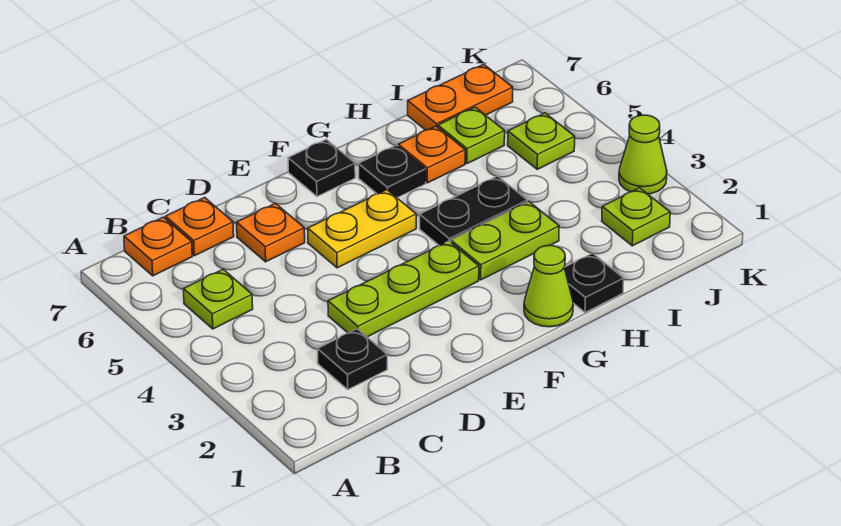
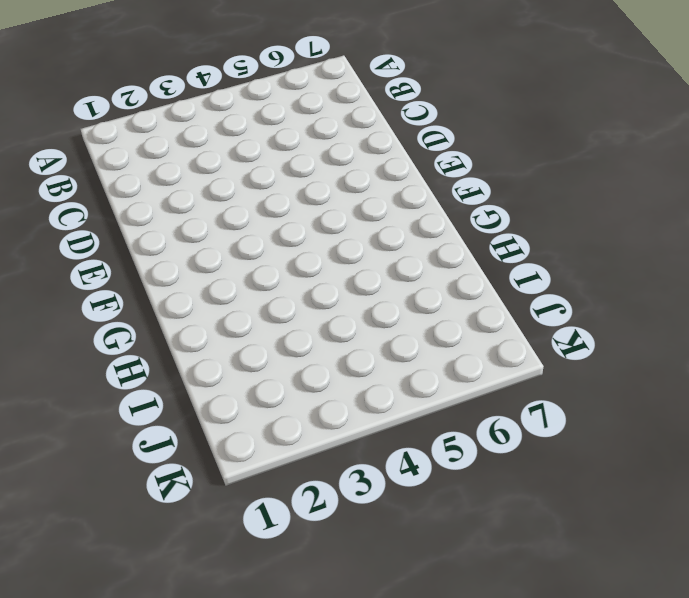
none -> lime plate B5 level 1
none -> orange plate B7 level 1
none -> black plate C2 level 1

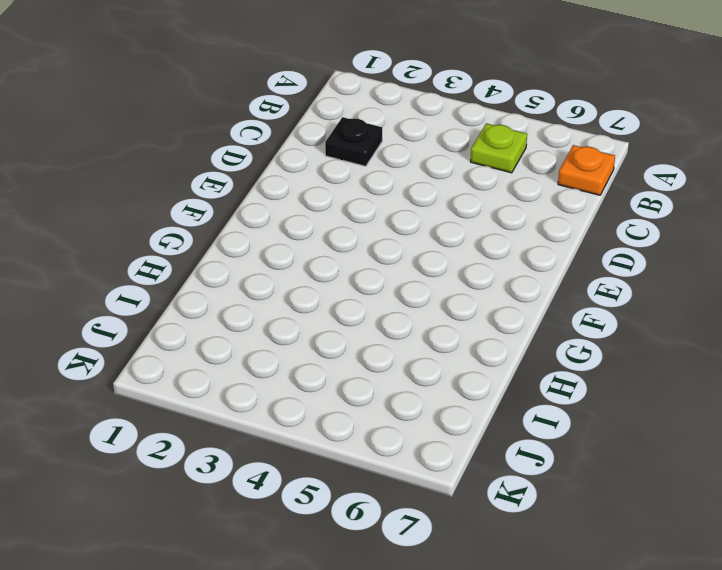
none -> orange plate C7 level 1
none -> lime plate D3:F3 level 1
none -> orange plate D6 level 1

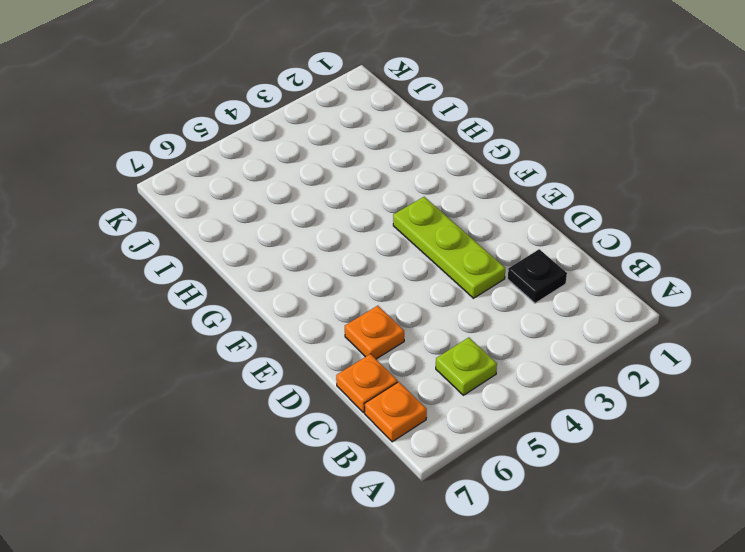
none -> yellow plate E5:F5 level 1
none -> black plate F7 level 1
none -> lime cone G1 level 1

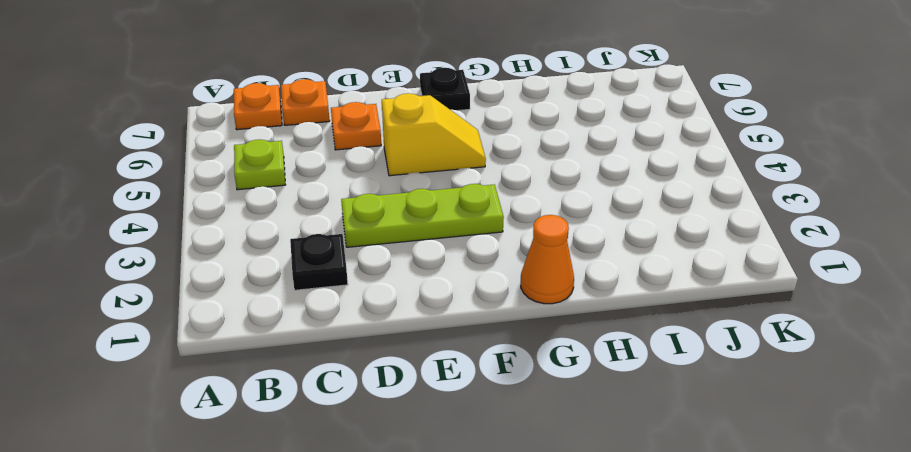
yellow slope E5:F5 level 1 top E -> yellow plate E5:F5 level 1
orange cone G1 level 1 -> lime cone G1 level 1
none -> lime plate G3:H3 level 1
none -> black plate G4:H4 level 1
none -> black plate G6 level 1

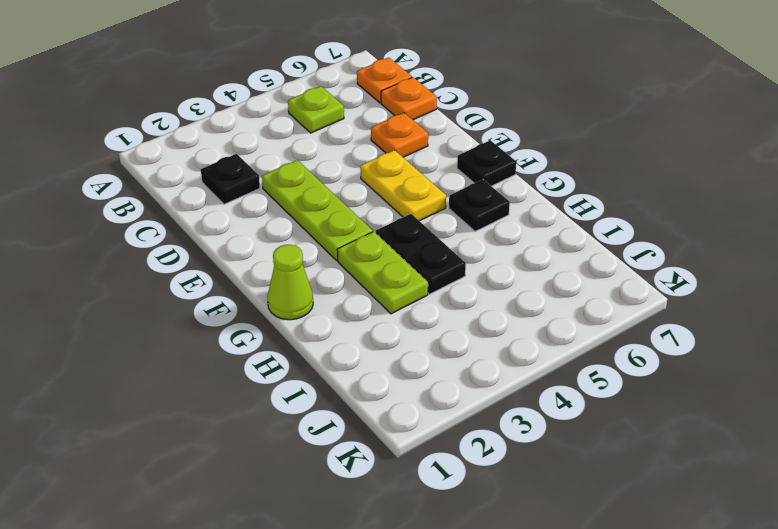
none -> black plate H1 level 1
none -> orange plate H6 level 1
none -> lime plate I6 level 1

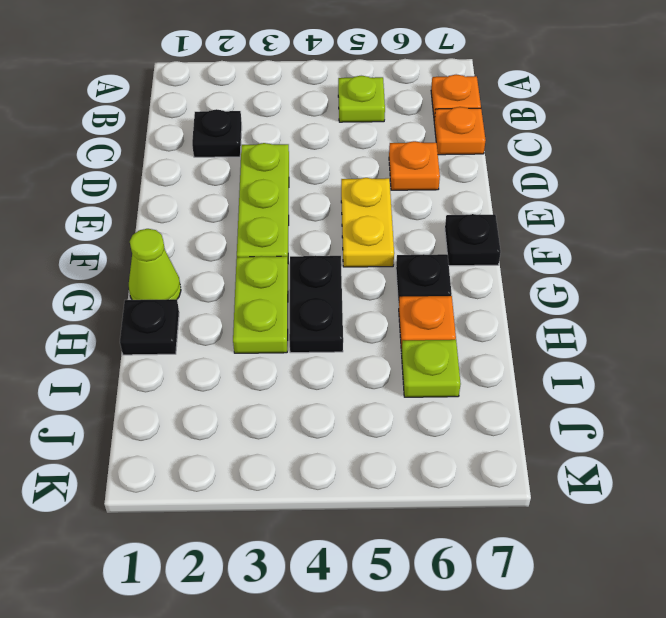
none -> orange plate I7:J7 level 1
none -> lime plate J2 level 1
none -> lime plate J5 level 1

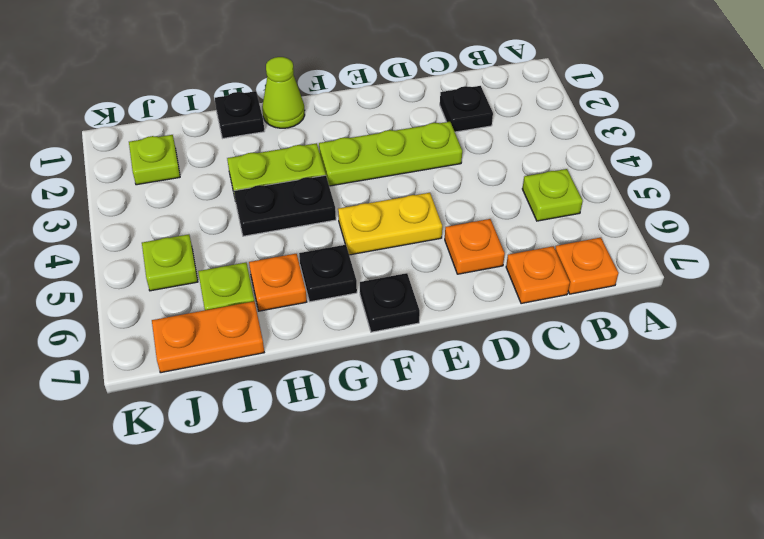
none -> lime cone K3 level 1

